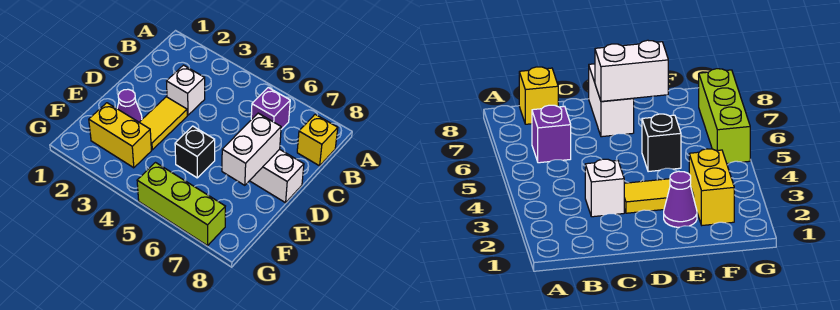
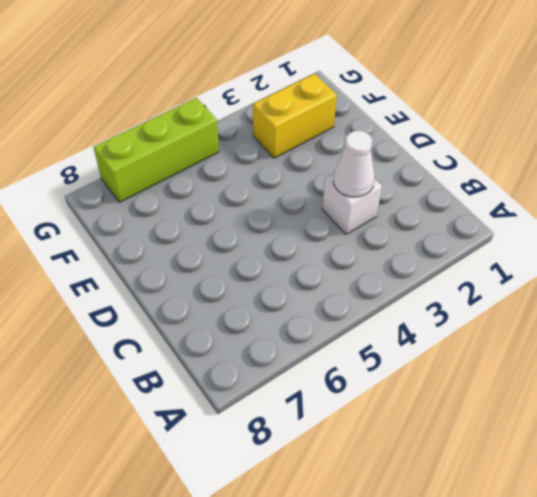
white cone C3 level 2 -> none
none -> purple brick B6 level 1
none -> yellow brick B8 level 1

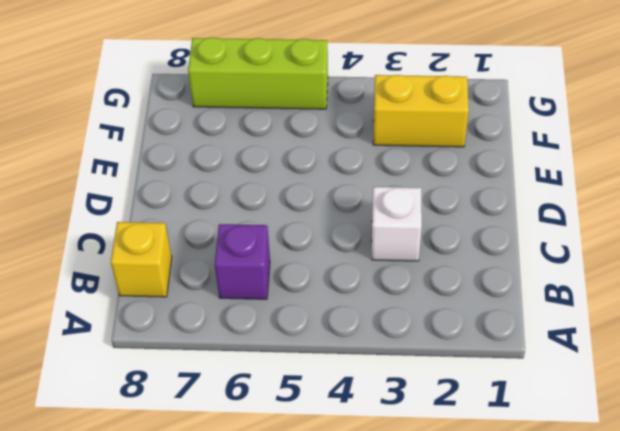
none -> yellow tile D3:E3 level 1
none -> white brick D7:D8 level 1

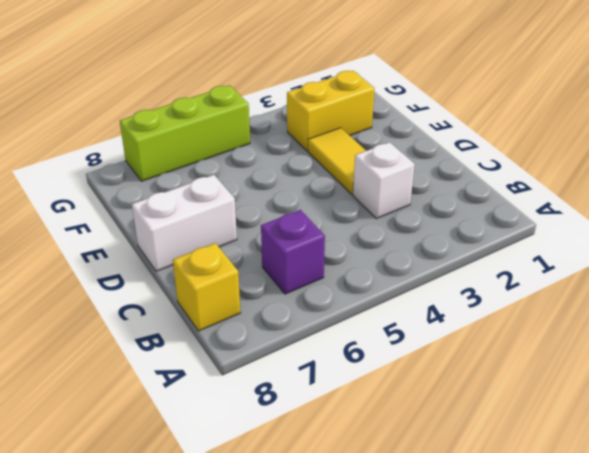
none -> purple cone E2 level 1
none -> black brick E5 level 1

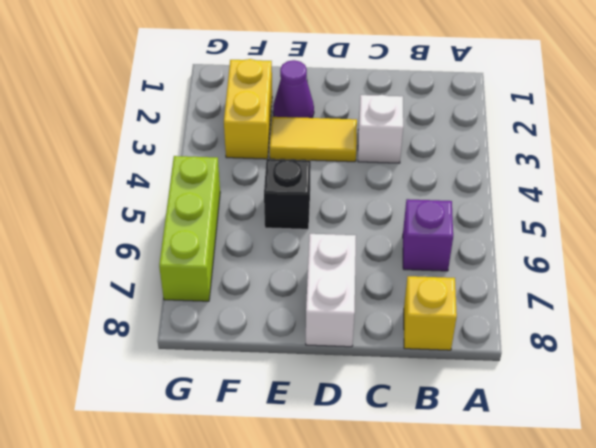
none -> white brick D7:E7 level 2

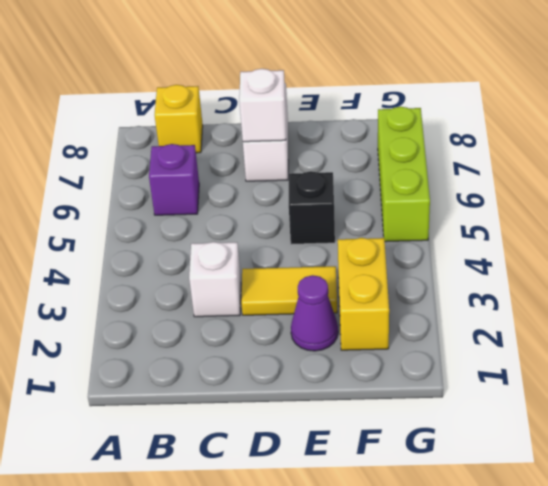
white brick D7 level 2 -> white brick D7:E7 level 2

